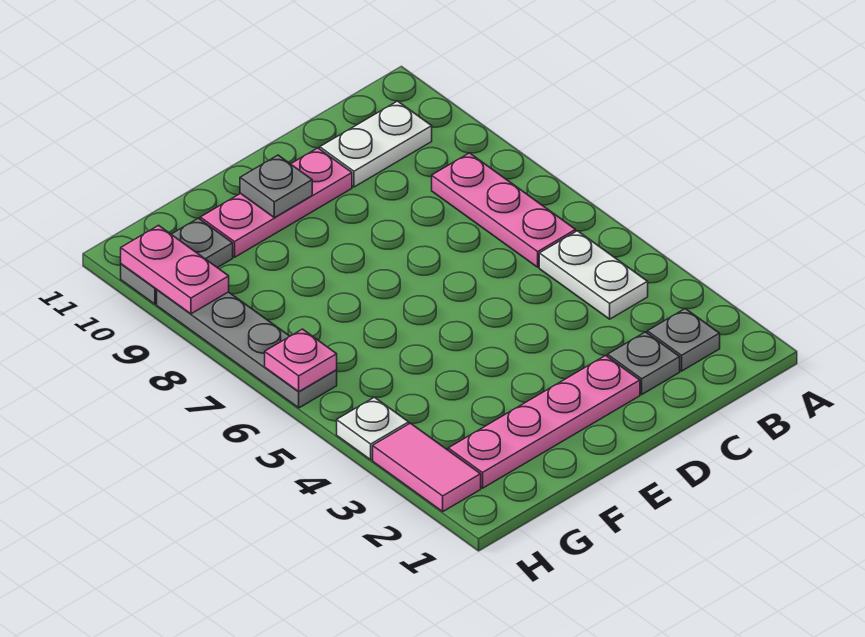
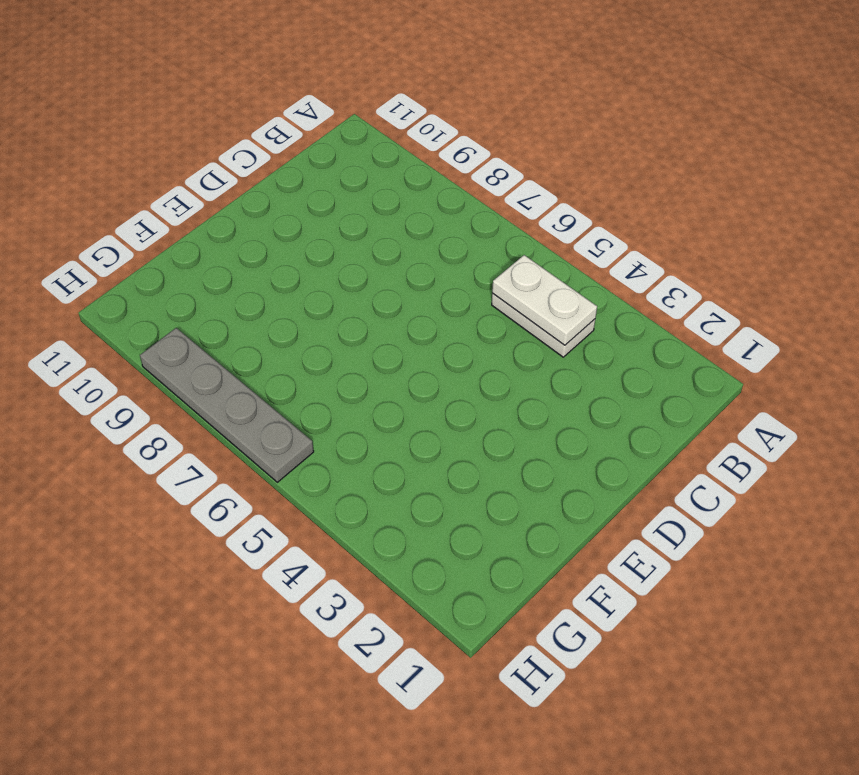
white plate B4:B5 level 2 -> white plate B10:C10 level 1
none -> grey plate B2 level 1
none -> pink plate B6:B8 level 1
none -> grey plate C2 level 1

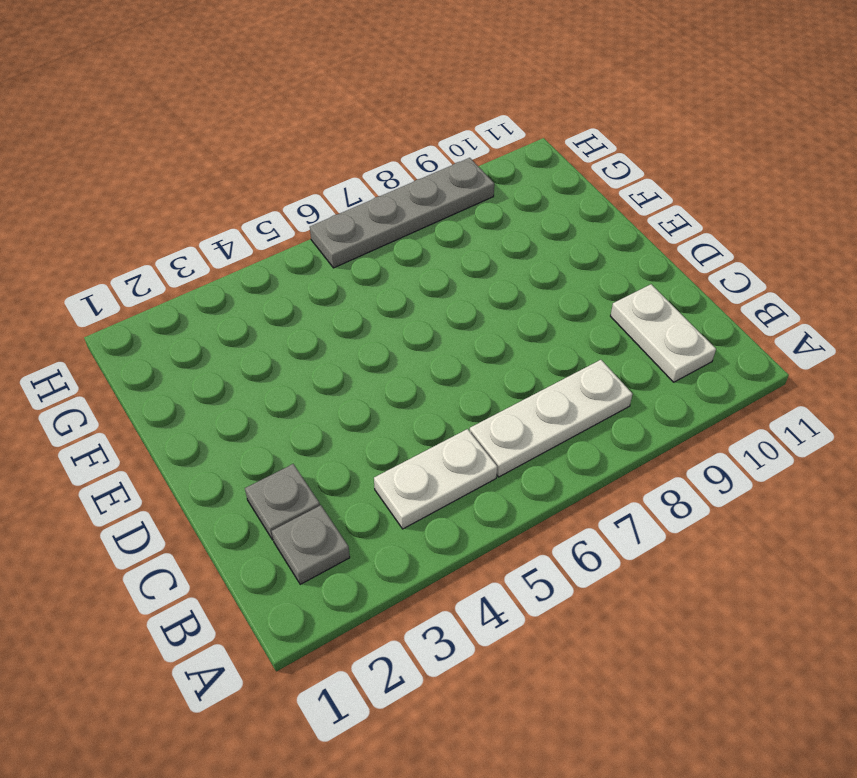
white plate B6:B8 level 1 -> pink plate B6:B8 level 1
none -> pink plate D2:G2 level 1
none -> pink plate D10:F10 level 1
none -> grey plate G10:H10 level 1

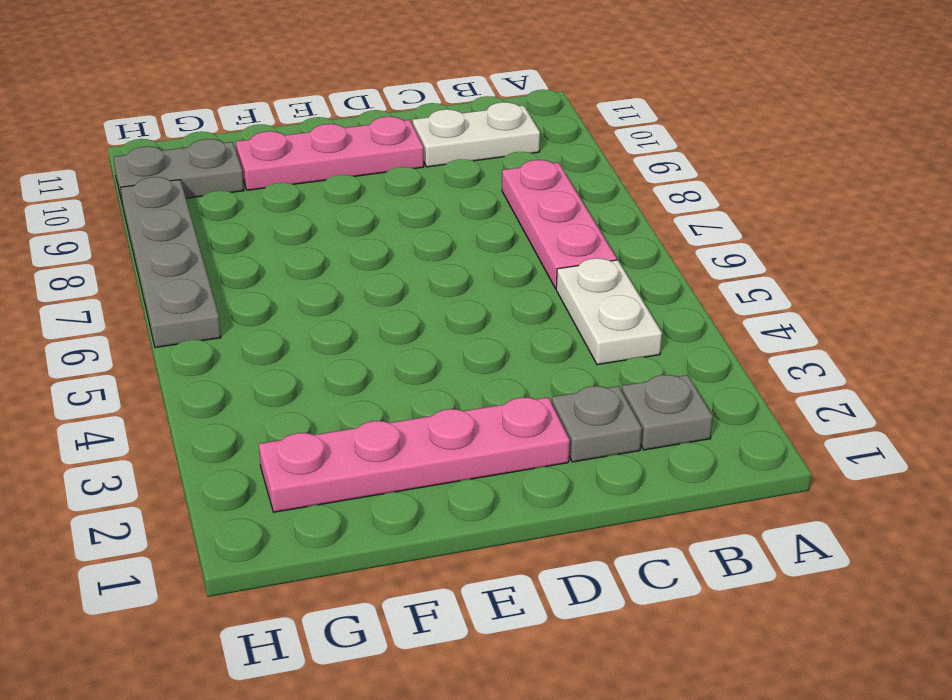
none -> pink tile H2:H3 level 1
none -> white plate H4 level 1
none -> grey plate E10 level 2

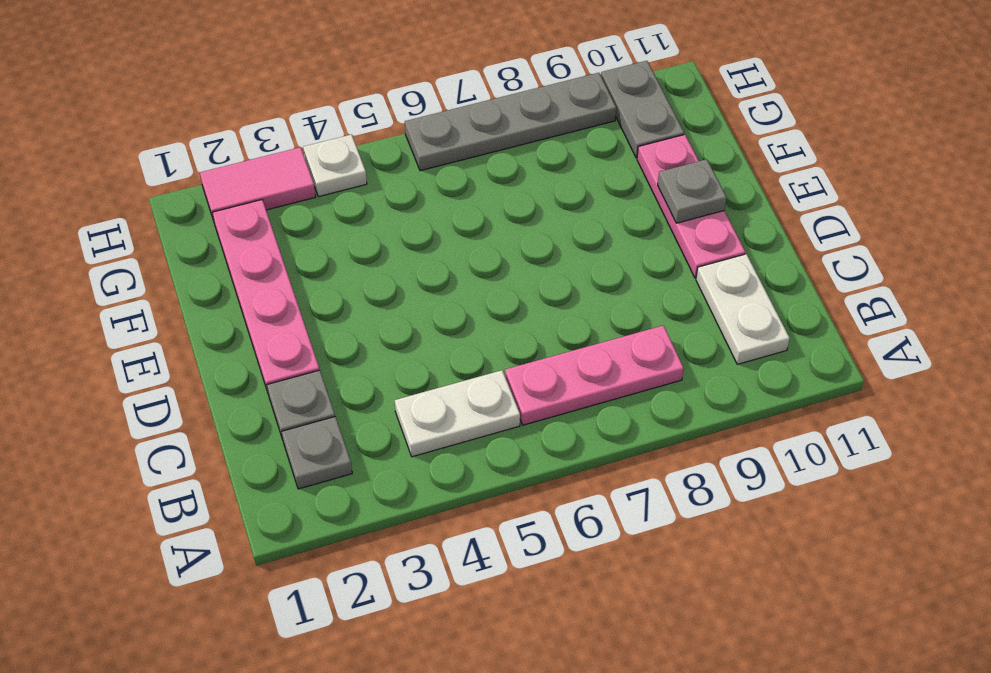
none -> pink plate H6 level 2
none -> pink plate H9:H10 level 2

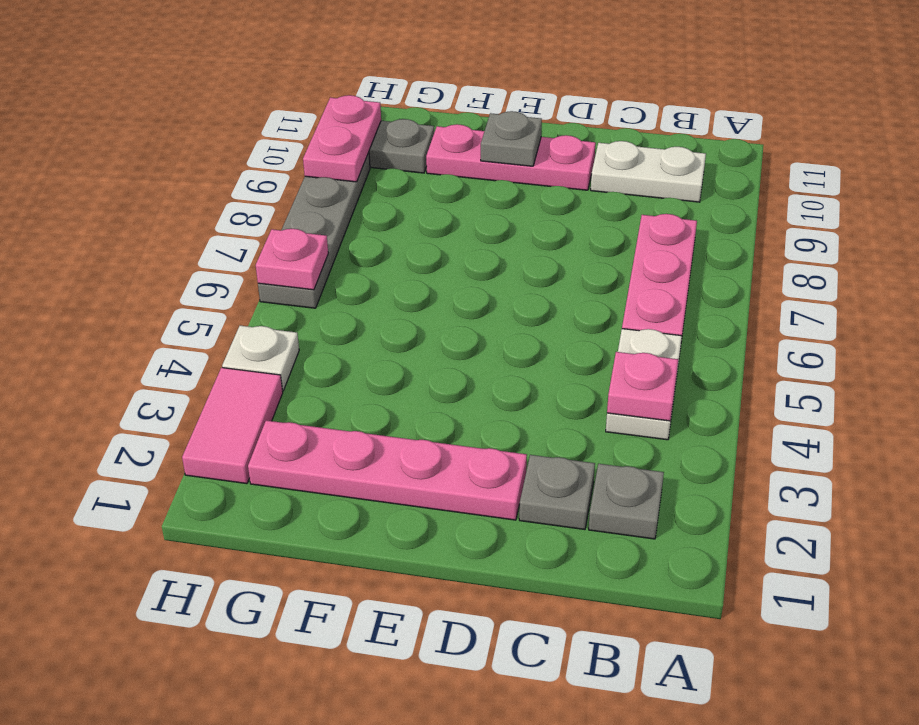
pink plate B4 level 2 -> none

